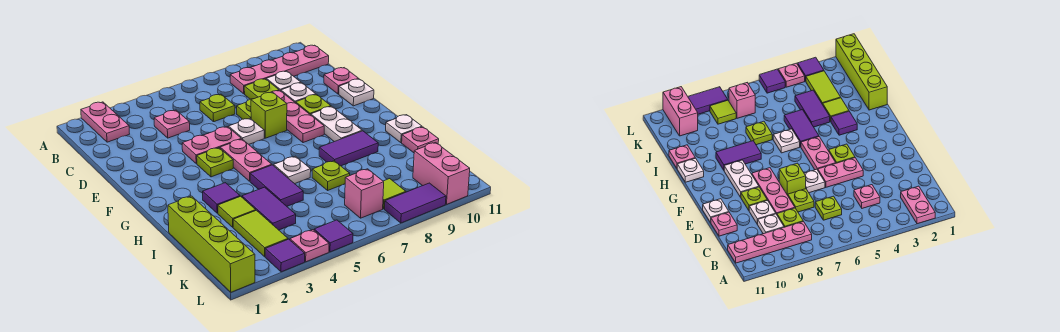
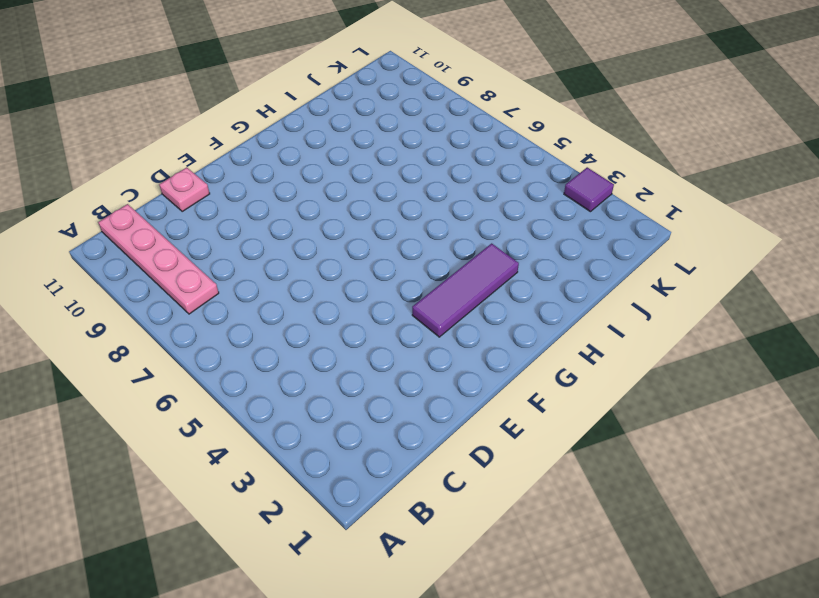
purple tile F3:H3 level 1 -> purple tile H3 level 1
none -> pink plate A2:B2 level 1
none -> pink plate C4 level 1
none -> lime plate C6 level 1
none -> lime plate C8 level 1

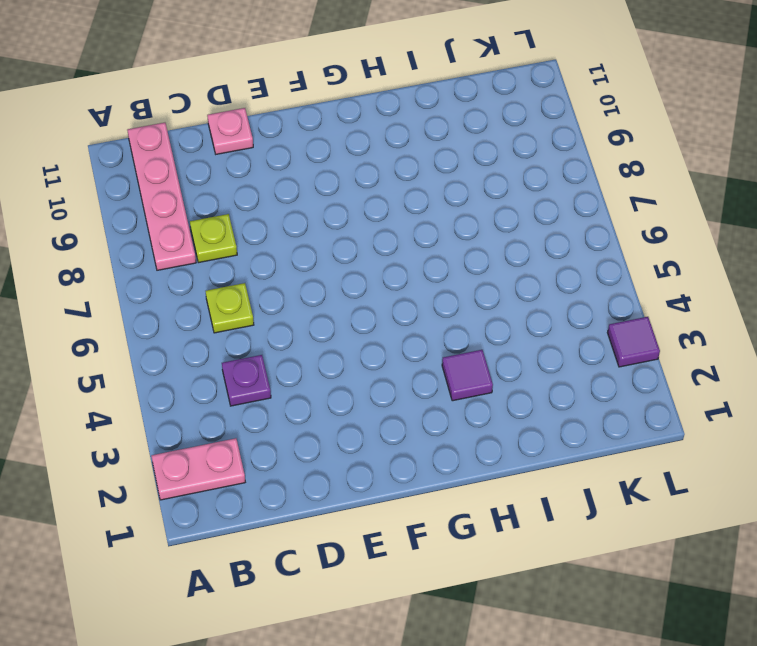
purple plate C4 level 1 -> pink plate C4 level 1
none -> white plate C9 level 1
none -> lime plate D7 level 1
none -> pink plate D8:F8 level 1
none -> white plate D9 level 1

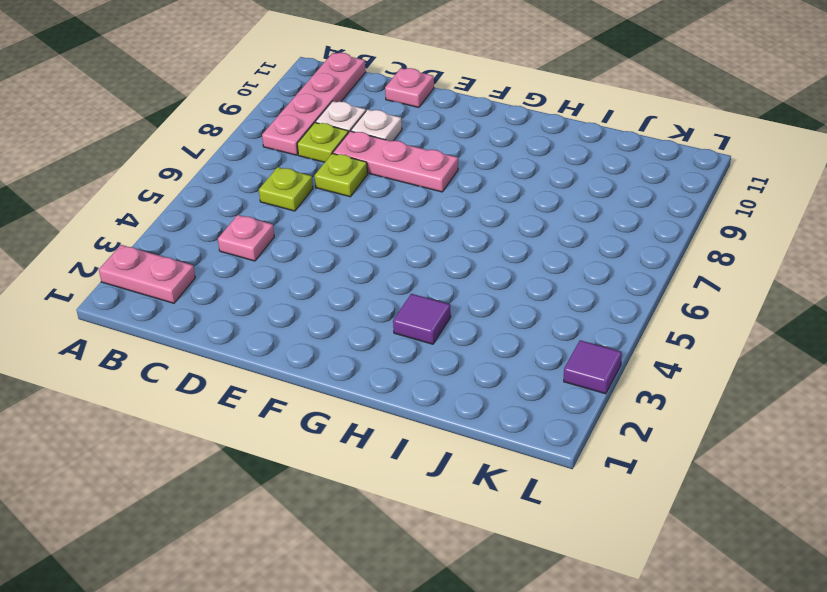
none -> pink plate E4:E5 level 1
none -> white plate E6 level 1
none -> lime brick E7 level 1
none -> lime plate E9 level 1

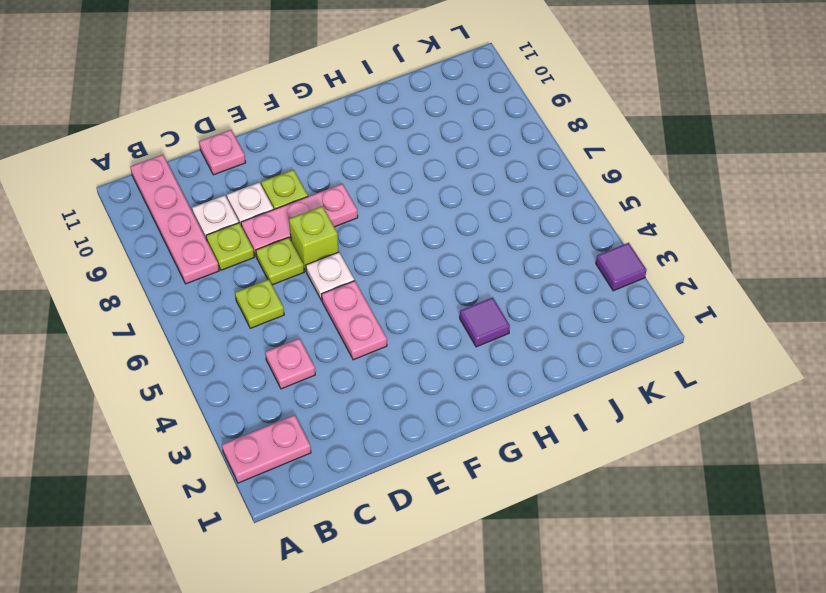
none -> white plate E11 level 1
none -> lime plate F4 level 1
none -> pink plate F5:G5 level 1
none -> white plate F9:G9 level 1

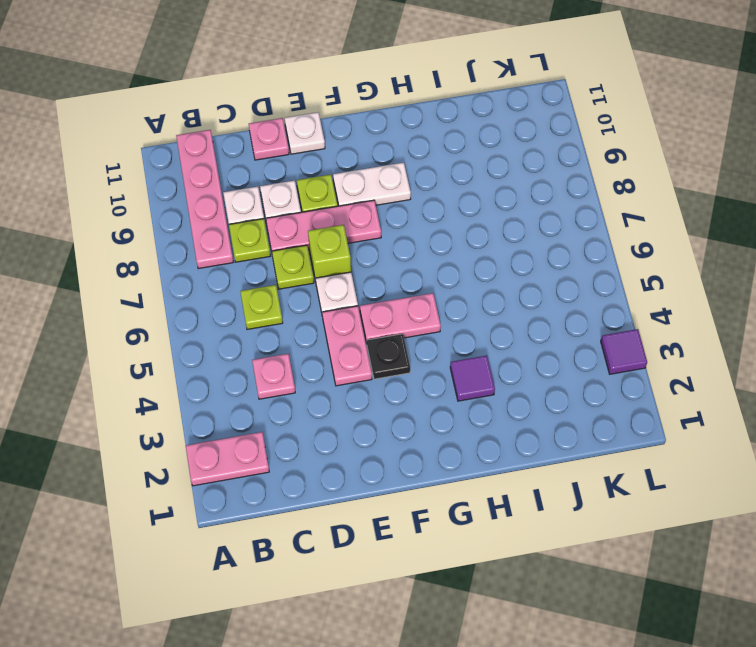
black plate F4 level 1 -> lime plate F4 level 1
none -> purple tile H5:I5 level 1
none -> white plate H6 level 1
none -> purple tile H8:H9 level 1
none -> white plate H11 level 1

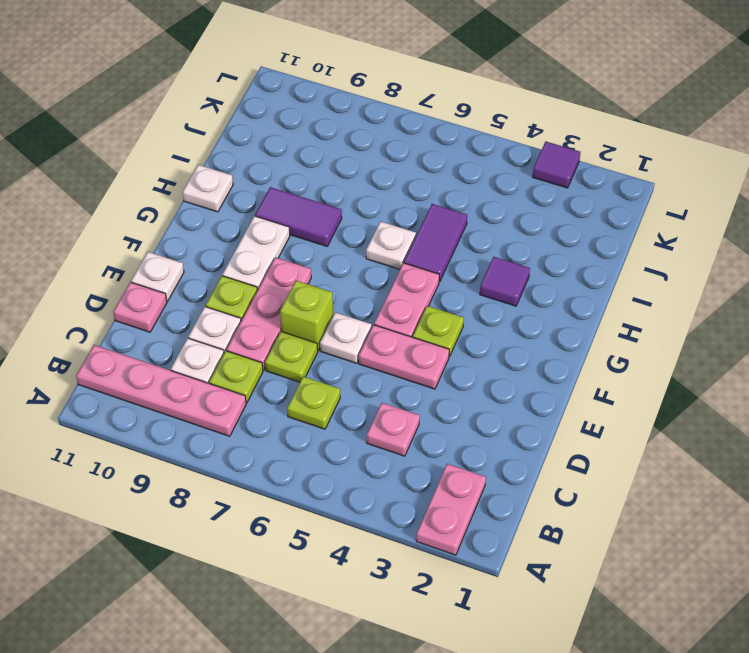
none -> lime brick I1:L1 level 1
none -> lime tile I3 level 1
none -> purple tile I4:J4 level 1
none -> lime plate I7 level 1

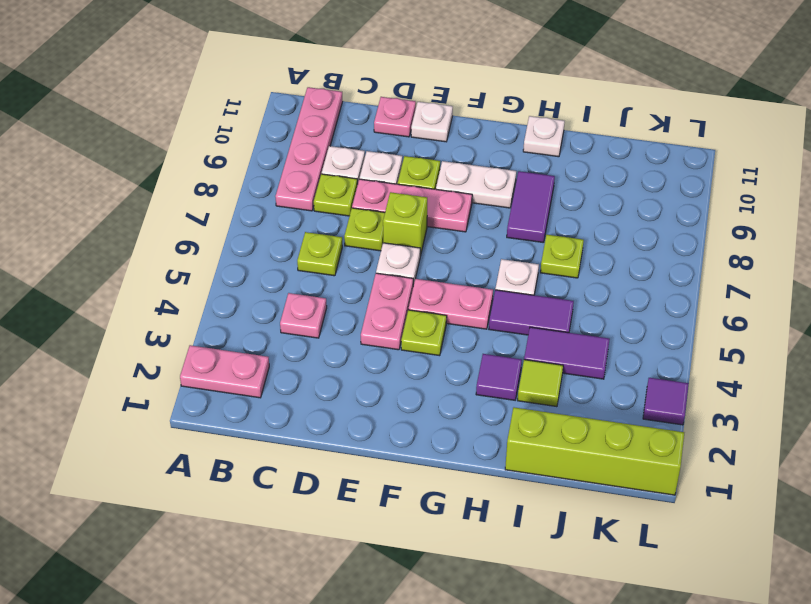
none -> pink plate I11 level 1
none -> lime tile J3:K3 level 1
none -> pink brick K7 level 1
none -> lime tile K8 level 1

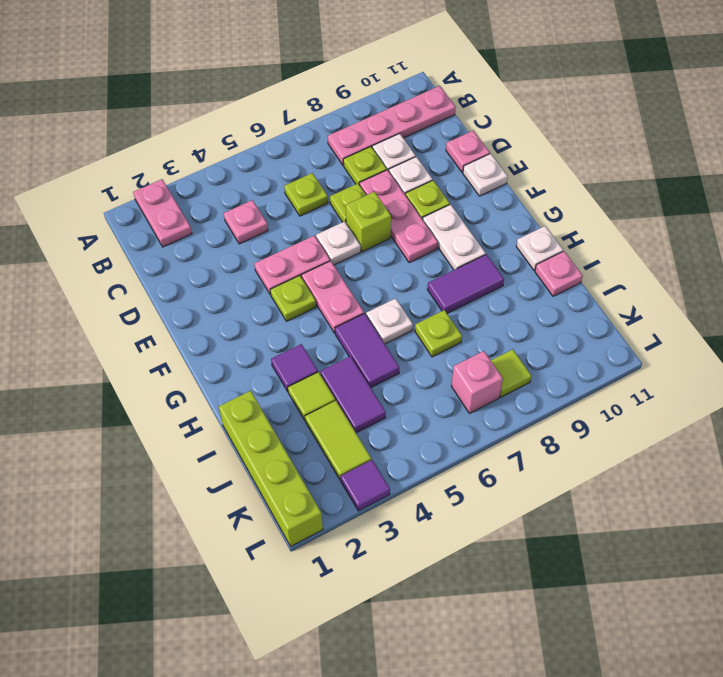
none -> pink brick K10:L10 level 1
none -> pink plate L4 level 1
none -> purple tile L5 level 1
none -> purple tile L8:L9 level 1

